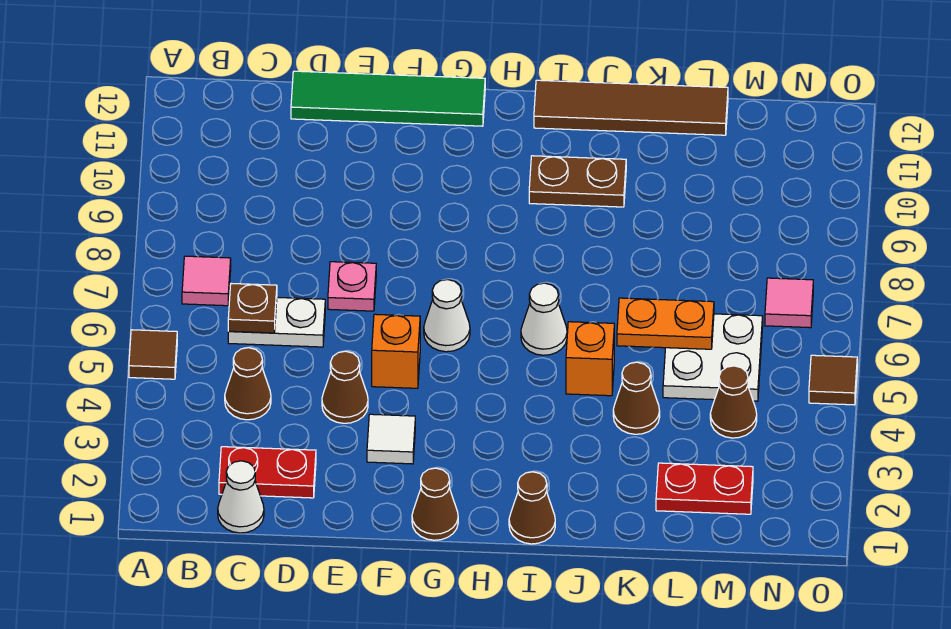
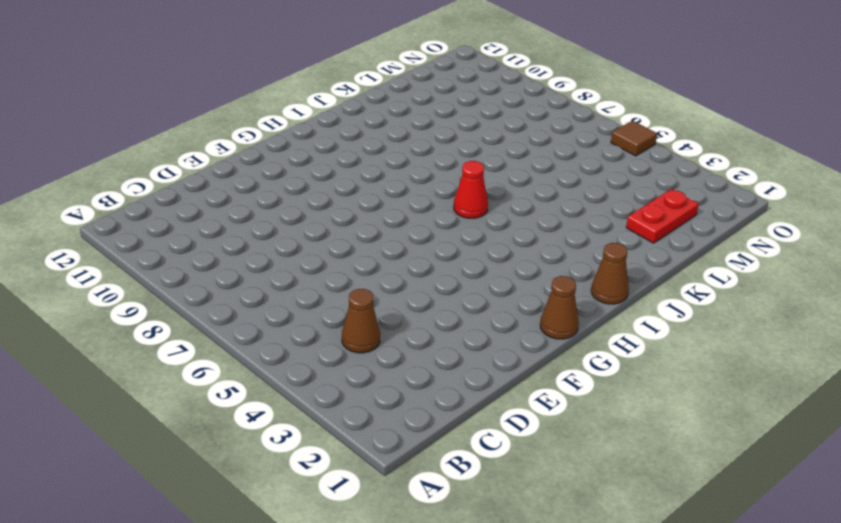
red cone I6 level 1 -> white cone I6 level 1
none -> brown tile A5 level 1
none -> pink tile B7 level 1
none -> white cone C1 level 1

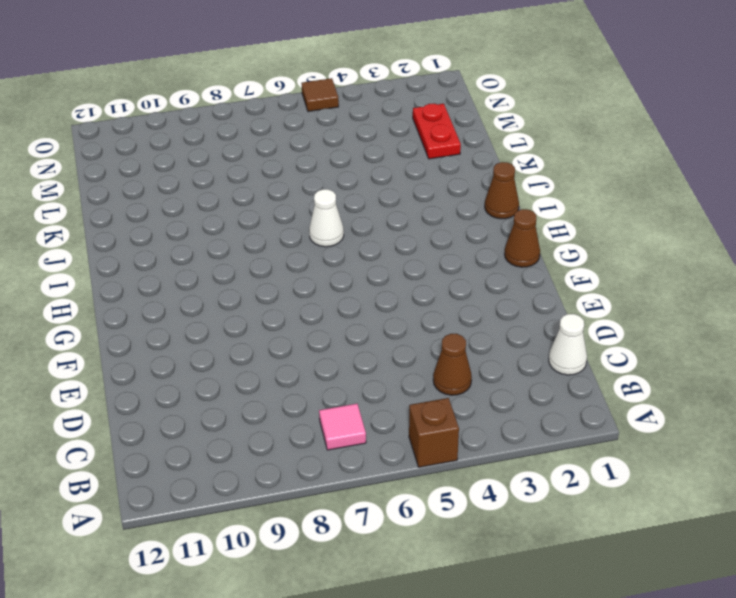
brown brick A5 level 1 -> brown tile A5 level 1
none -> red plate C2:D2 level 1
none -> white plate C6:D6 level 1
none -> green tile D12:G12 level 1

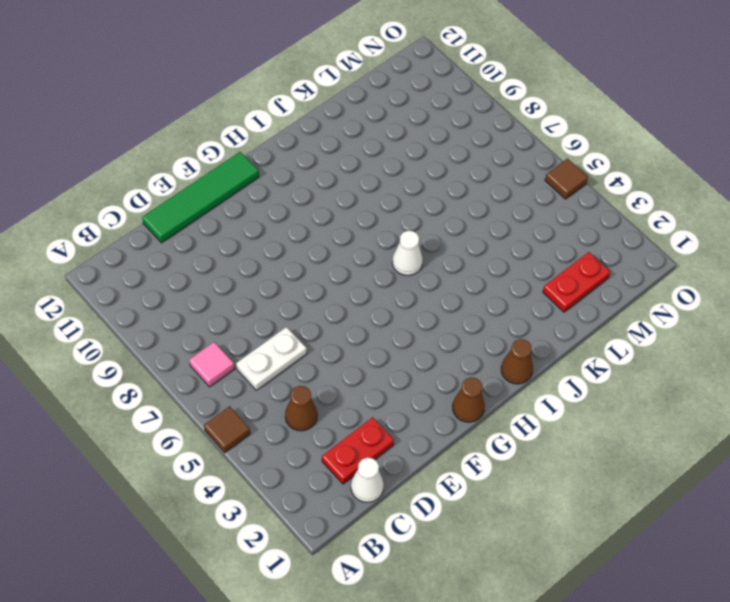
none -> brown cone E4 level 1
none -> pink plate E7 level 1
none -> white tile F3 level 1

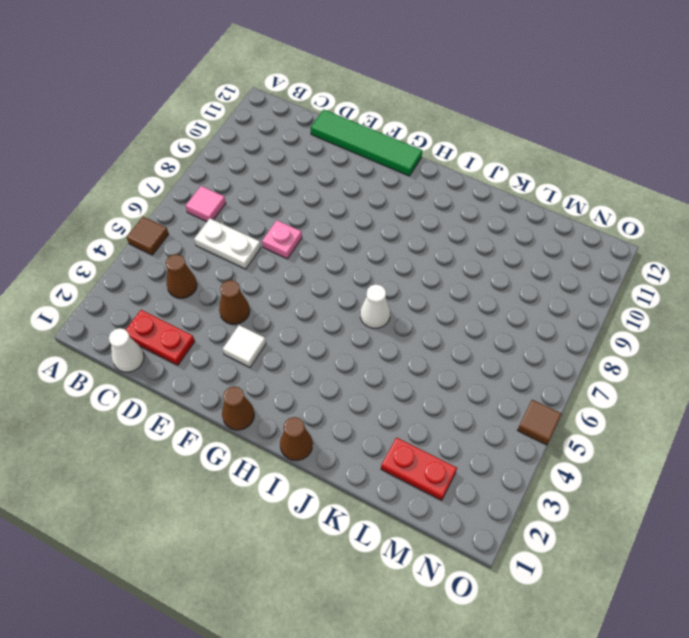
none -> orange brick F5 level 1
none -> white cone G6 level 1
none -> brown plate I10:J10 level 1

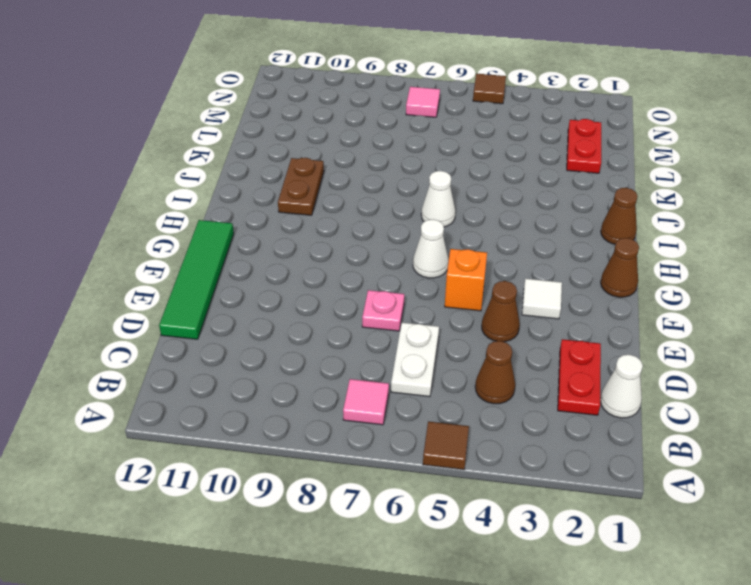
none -> brown tile I12:L12 level 1
none -> orange brick J5 level 1
none -> brown cone K4 level 1

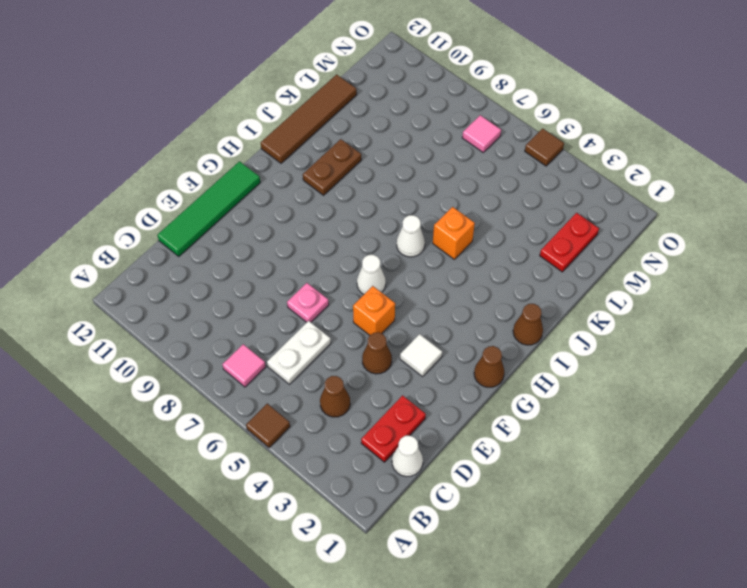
none -> brown cone K4 level 1
none -> white plate L5:M6 level 1
none -> brown cone M4 level 1

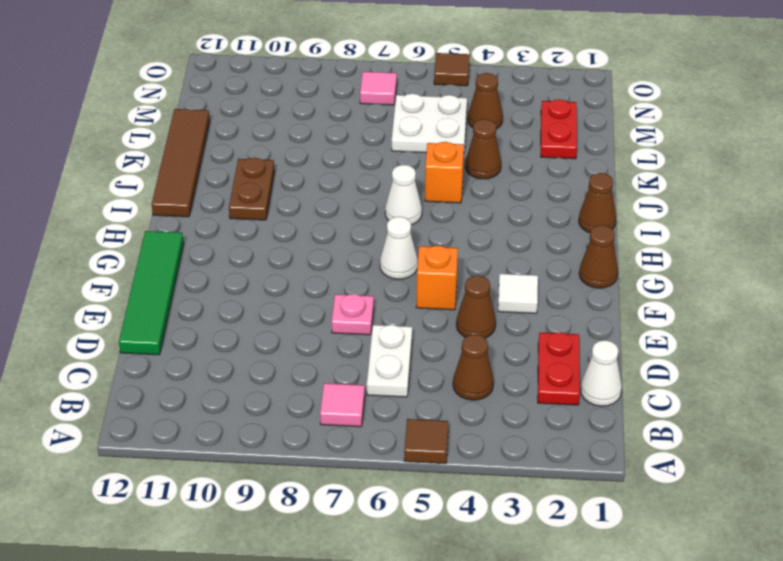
none -> brown plate C6 level 2
none -> orange plate K6:L6 level 2

